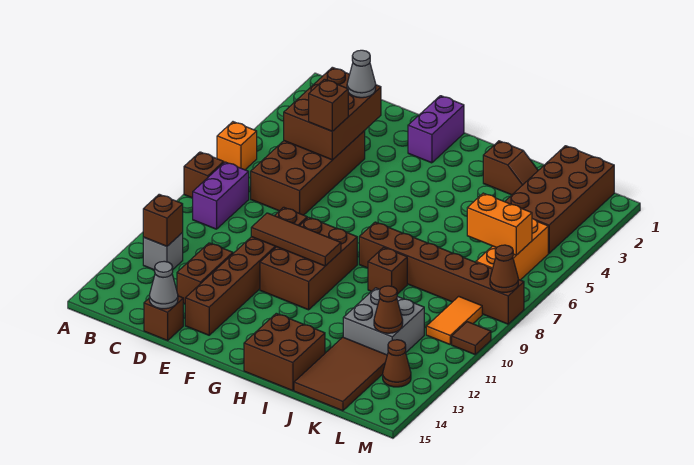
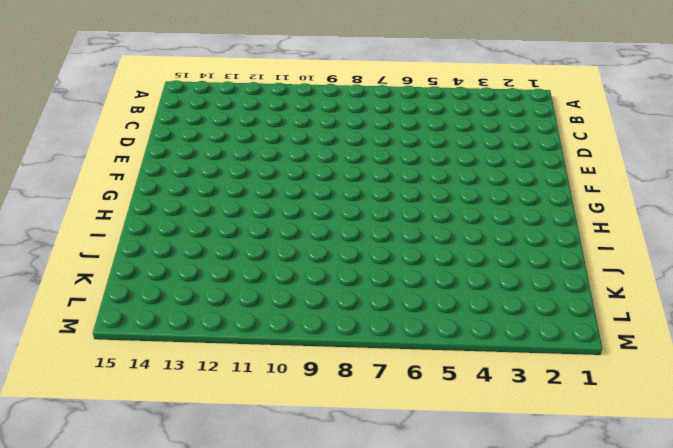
none -> orange brick A6 level 1
none -> brown brick A8 level 1
none -> purple brick B8:B9 level 1
none -> grey brick B12 level 1

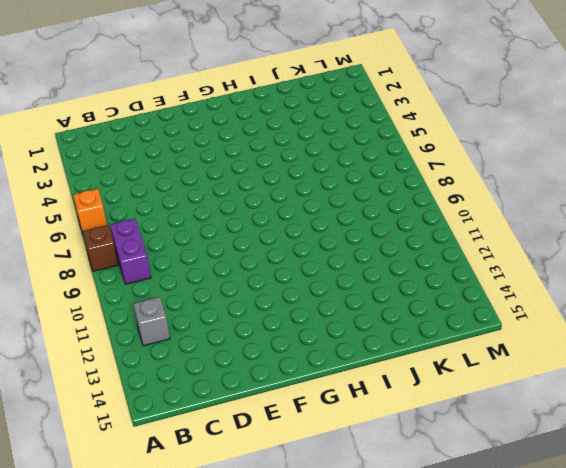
none -> brown brick C4:D7 level 1
none -> brown brick D12:D13 level 1
none -> brown brick D15 level 1
none -> brown brick E9:E14 level 1

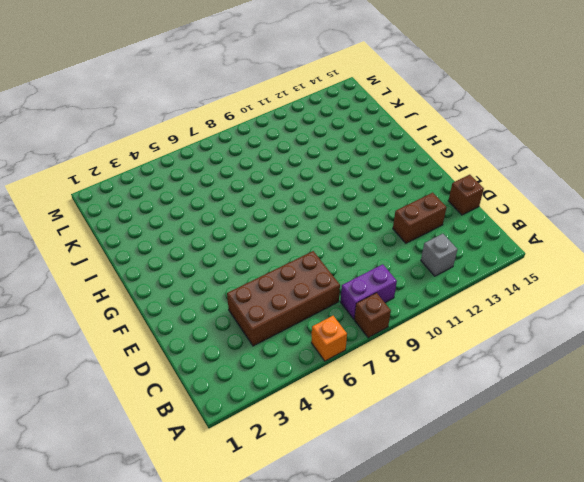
none -> brown brick E9:E14 level 1
none -> purple brick F1:F2 level 1
none -> brown brick F9:G11 level 1
none -> brown brick H8:M8 level 1

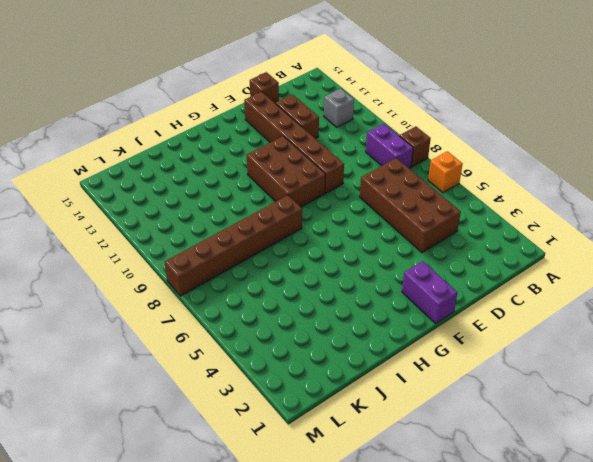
none -> brown brick H14:I15 level 1
none -> brown slope I2:J2 level 1 top I
none -> brown brick I9 level 1
none -> grey brick J11:K12 level 1

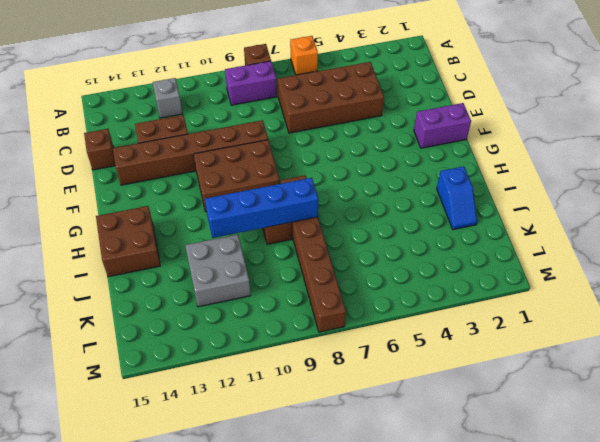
blue slope I2:J2 level 1 top I -> brown slope I2:J2 level 1 top I
blue brick I8:I11 level 2 -> none
none -> brown tile J13:K15 level 1
none -> brown brick K1:L4 level 1
none -> orange brick L5:L7 level 1
none -> orange tile L9:L10 level 1

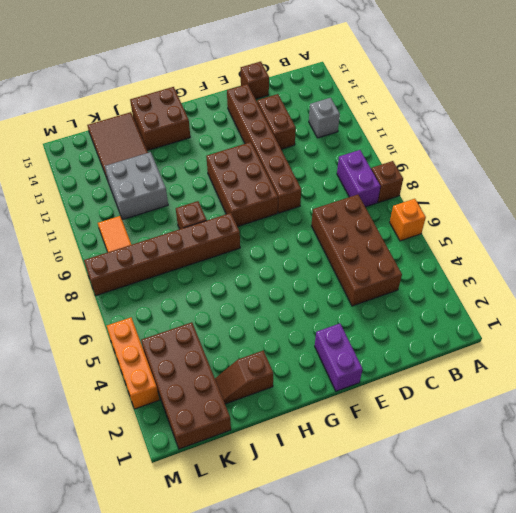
orange brick M3:M5 level 1 -> orange brick L5:L7 level 1
none -> brown cone L13 level 1
none -> brown tile M10 level 1
none -> brown brick B12 level 2
none -> brown brick C3:D5 level 2

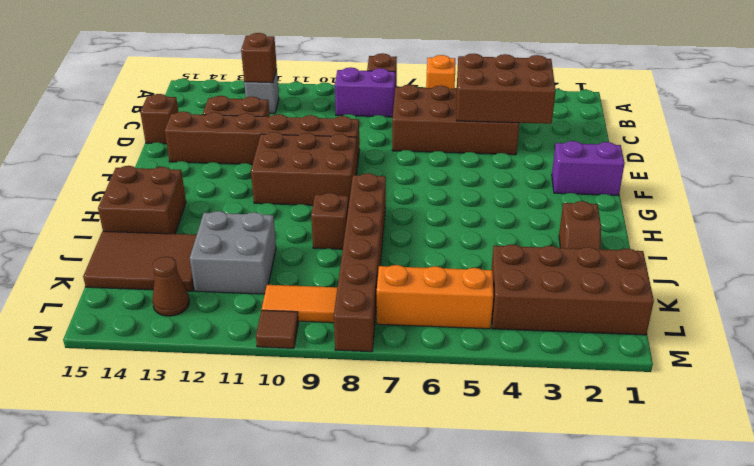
none -> grey cone D15 level 2
none -> brown tile E10:G10 level 2
none -> orange brick K6:L6 level 2
none -> brown cone K12 level 2

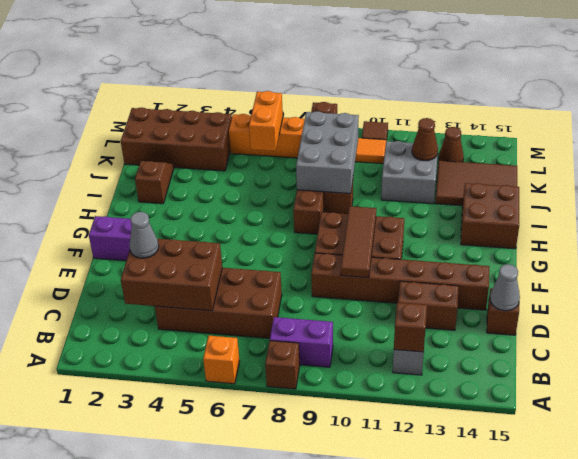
grey brick I8:K9 level 2 -> none
none -> brown cone M8 level 2
none -> brown brick D5 level 3

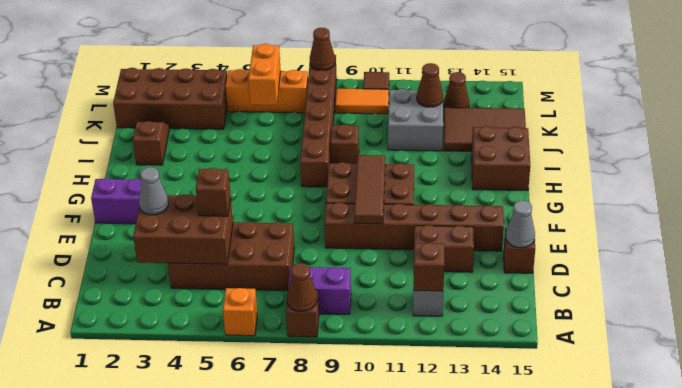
brown cone A8 level 2 -> none

